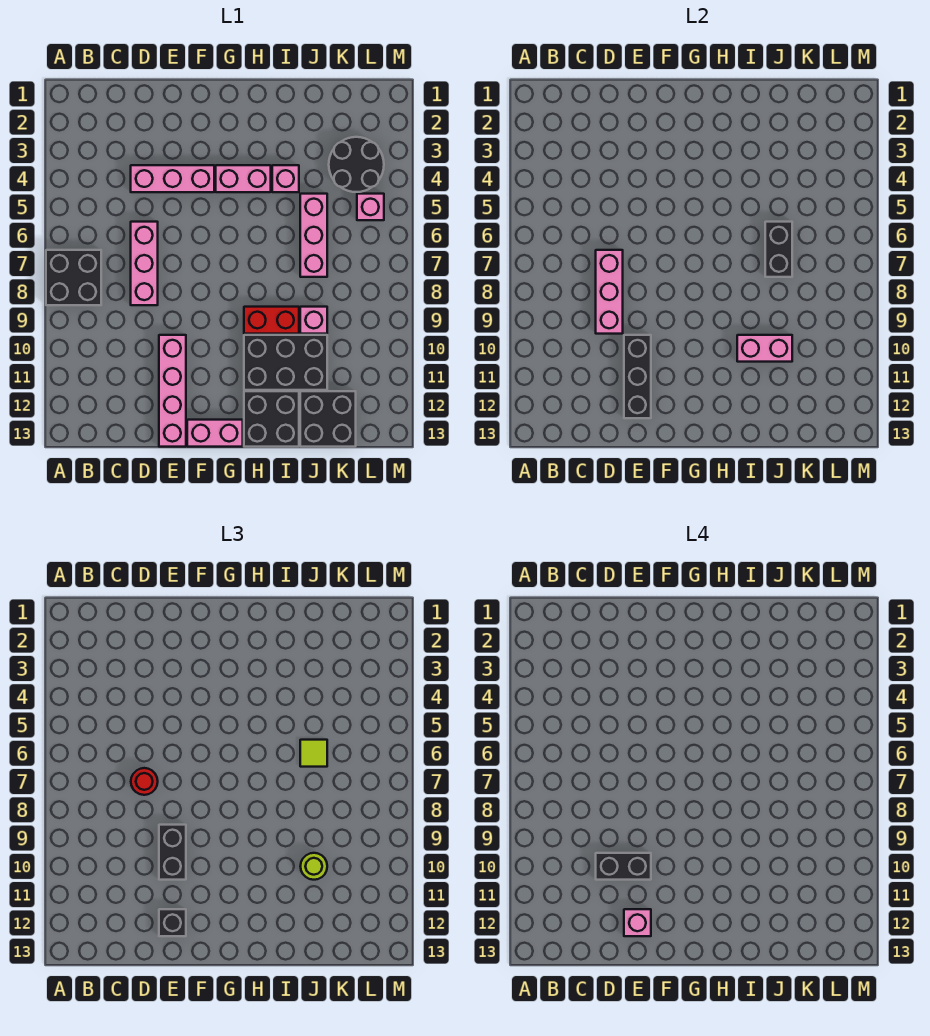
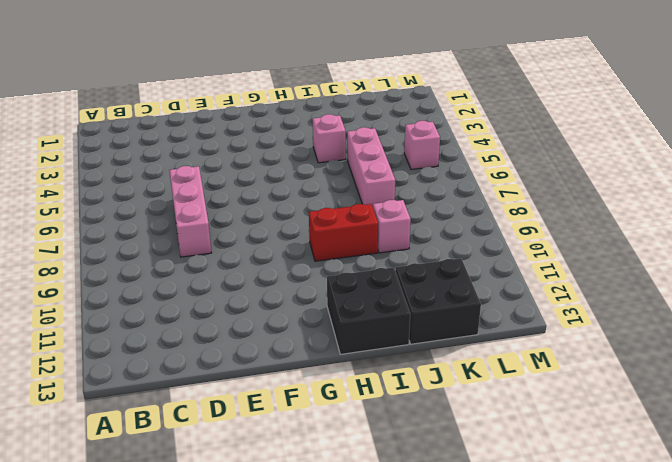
none -> black brick A7:B8 level 1
none -> pink brick D4:F4 level 1
none -> pink brick E10:E13 level 1

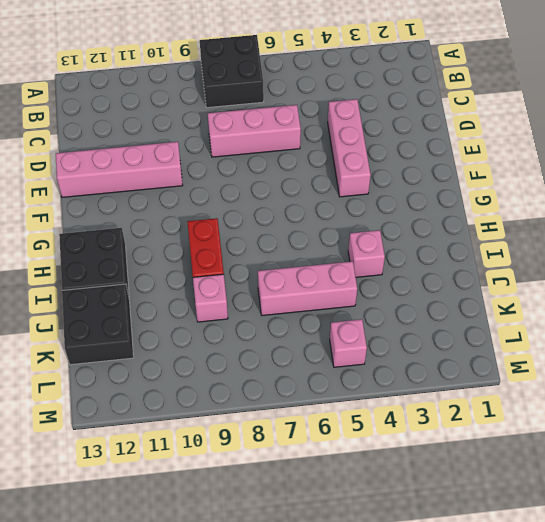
none -> pink brick F13:G13 level 1
none -> pink brick G4:H4 level 1
none -> black brick H10:J11 level 1

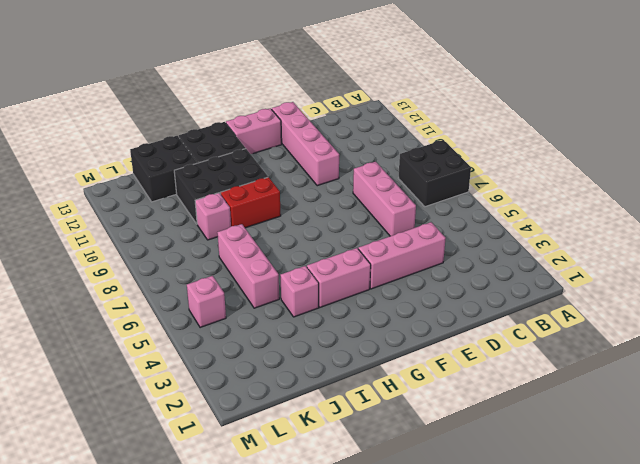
none -> black round brick K3:L4 level 1
none -> pink brick D7:D9 level 2
none -> black brick E10:E12 level 2

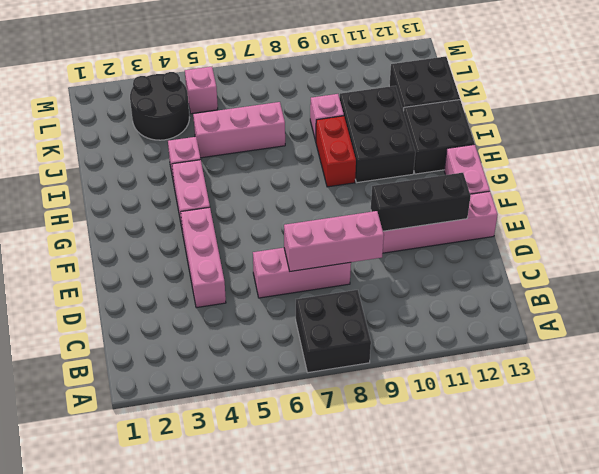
none -> pink brick I10:J10 level 2
none -> black brick J6:J7 level 2
none -> red round brick D7 level 3

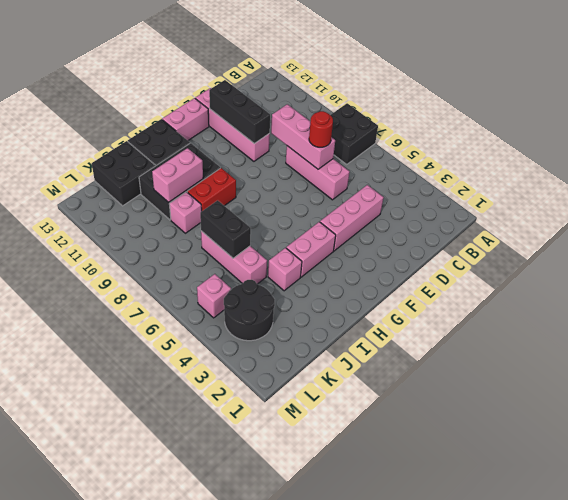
none -> black brick E9:E10 level 3
none -> black brick E12 level 3
none -> lime tile J6 level 3

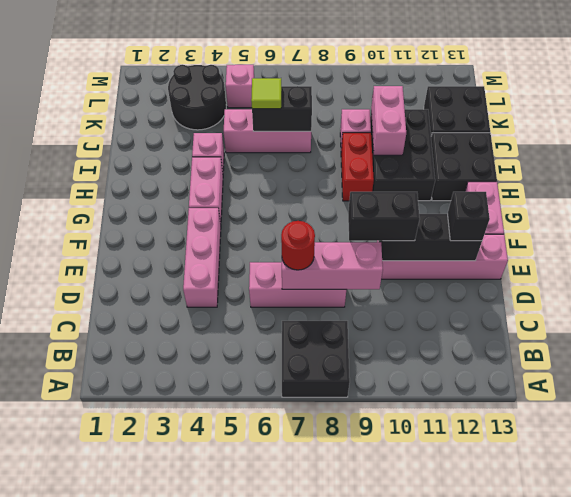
none -> lime round brick J10 level 3
none -> black brick D10:E10 level 4
none -> pink brick E12 level 4

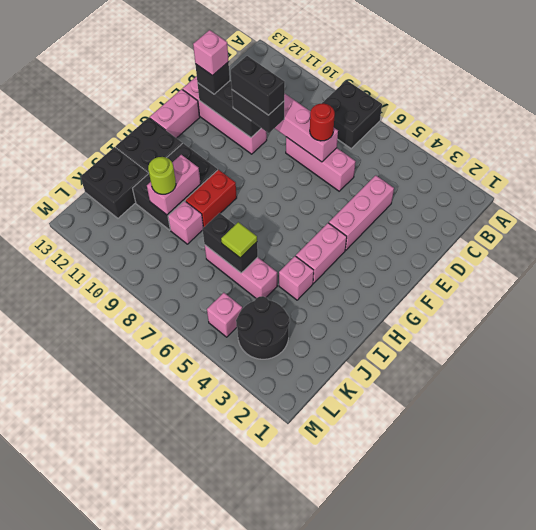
black brick E9:E10 level 4 -> black brick D10:E10 level 4

